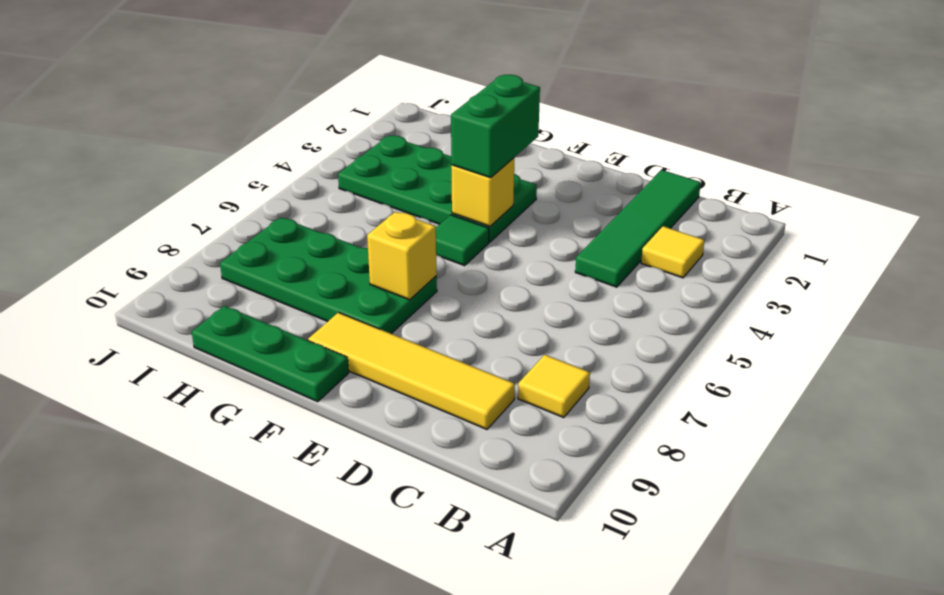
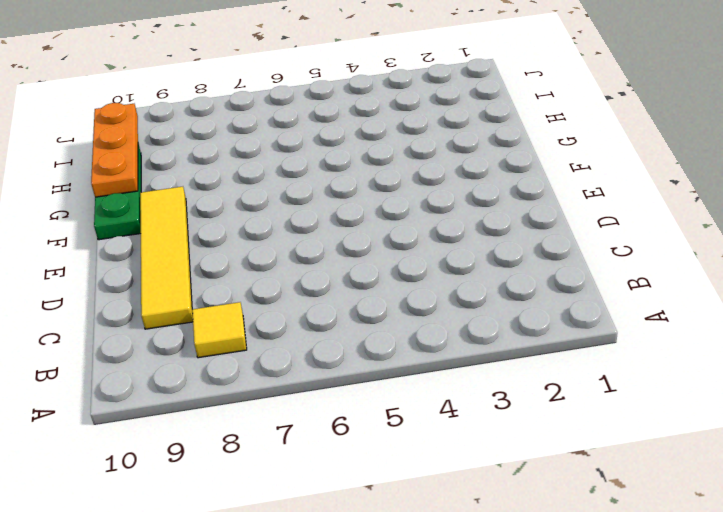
orange plate G10:I10 level 2 -> none
none -> yellow tile B3 level 1
none -> green tile C1:C4 level 1

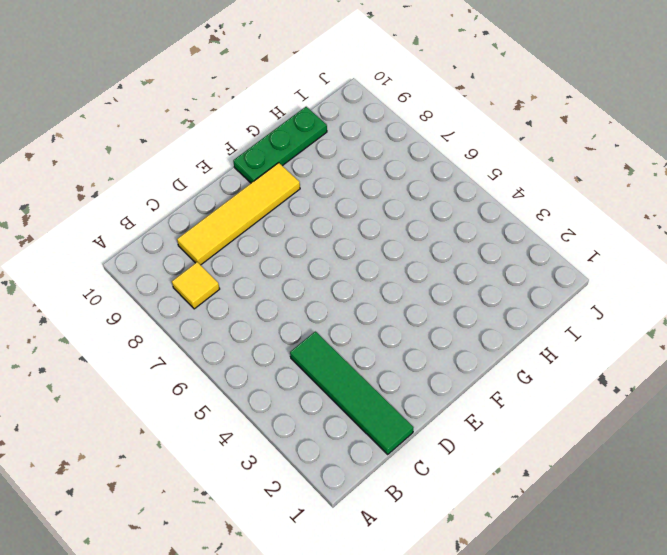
none -> yellow tile B3 level 1
none -> green plate F3:I4 level 1

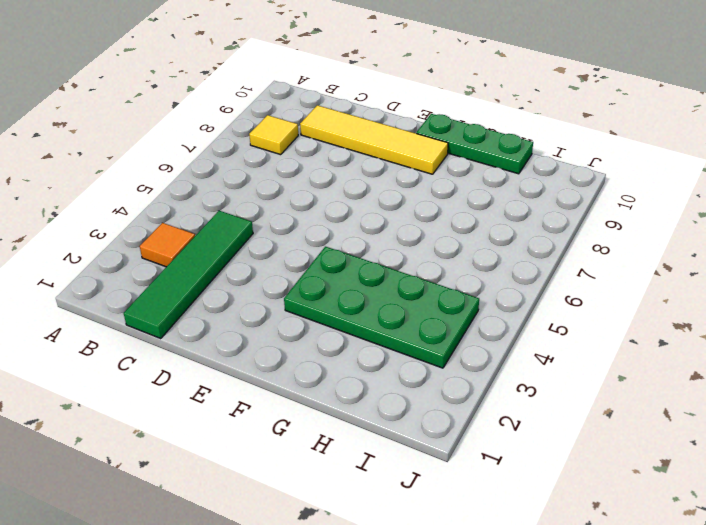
orange tile B3 level 1 -> yellow tile B3 level 1
none -> green tile F5 level 1
none -> green plate F7:I8 level 1

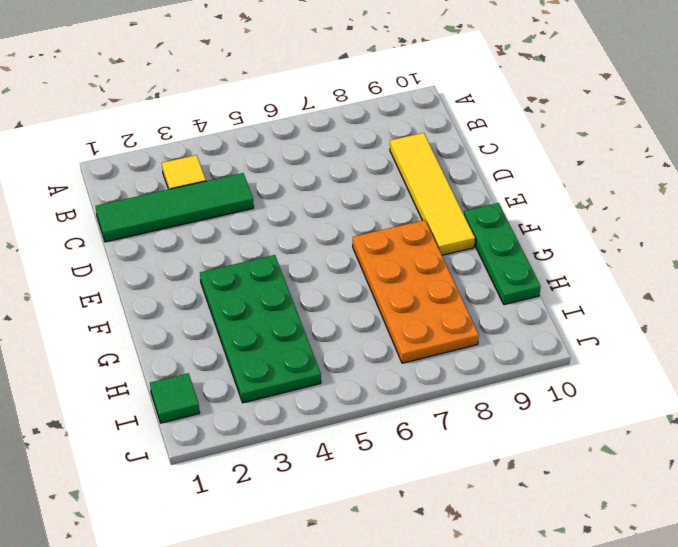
orange plate F7:I8 level 1 -> green plate F7:I8 level 1
green tile I1 level 1 -> green tile F5 level 1
none -> yellow tile B8 level 1
none -> yellow brick F4 level 2

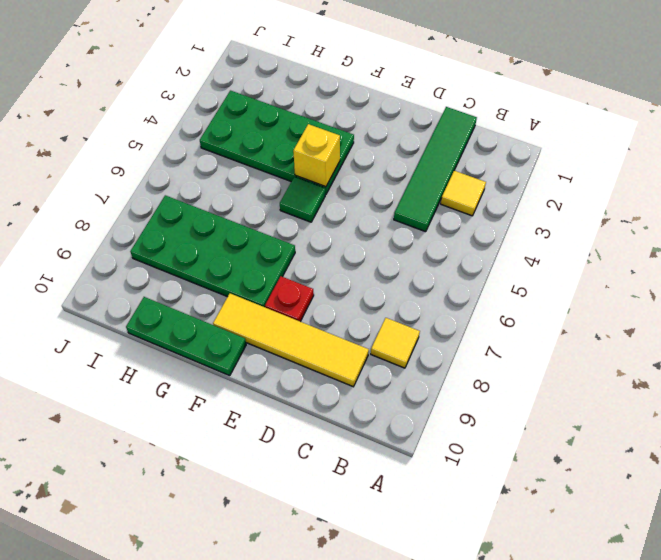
red plate E8 level 1 -> none
none -> yellow brick F7 level 2
none -> green brick F3:F4 level 3

